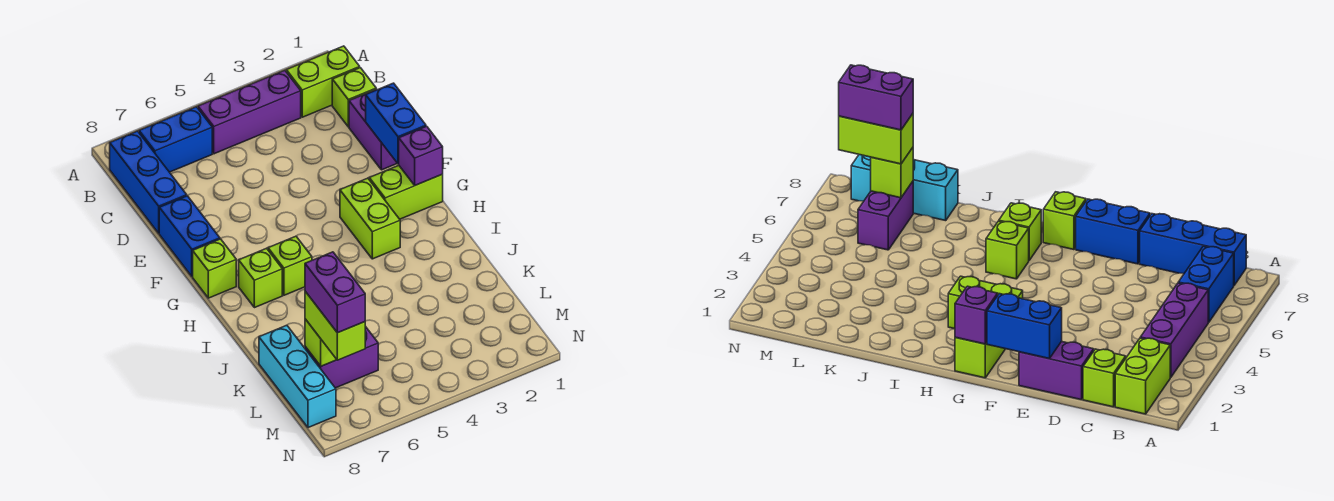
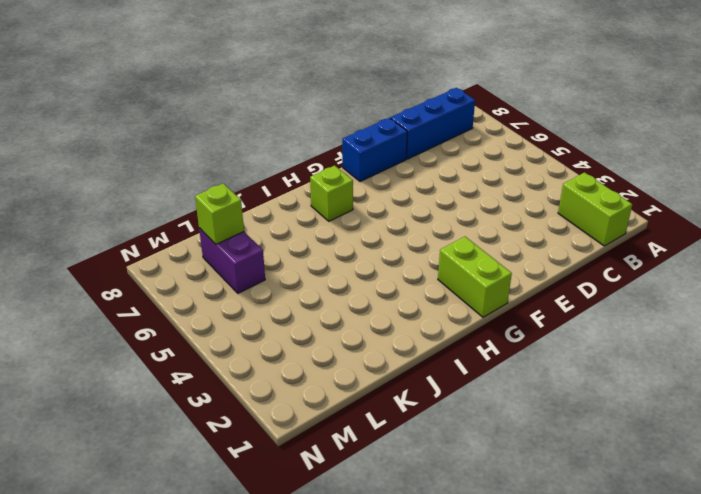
none -> purple brick B3:B5 level 1
none -> blue brick B6:B7 level 1
none -> lime brick C1 level 1

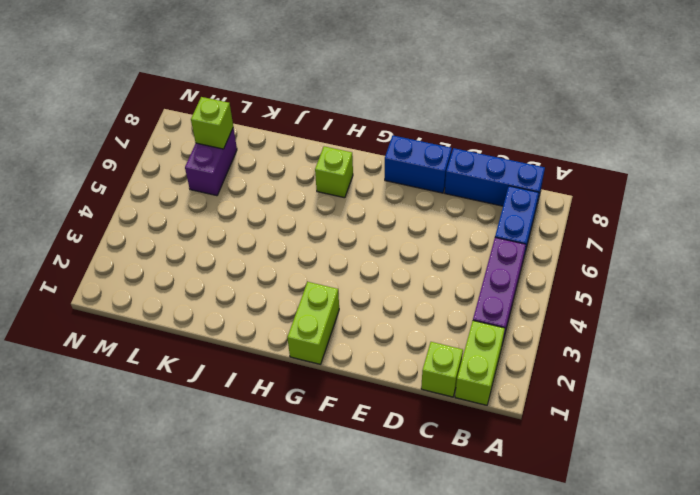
none -> purple brick D1:E1 level 1
none -> lime brick G3:H3 level 1
none -> lime brick G8 level 1

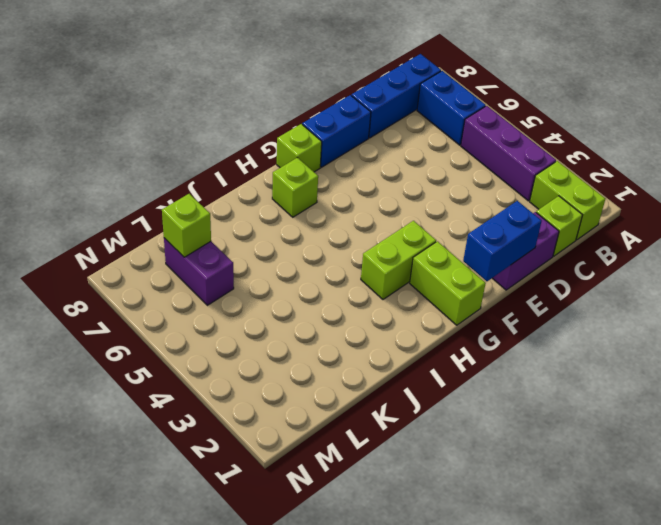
none -> lime brick H6 level 1
none -> cyan brick K8:M8 level 1
none -> purple brick G1 level 2

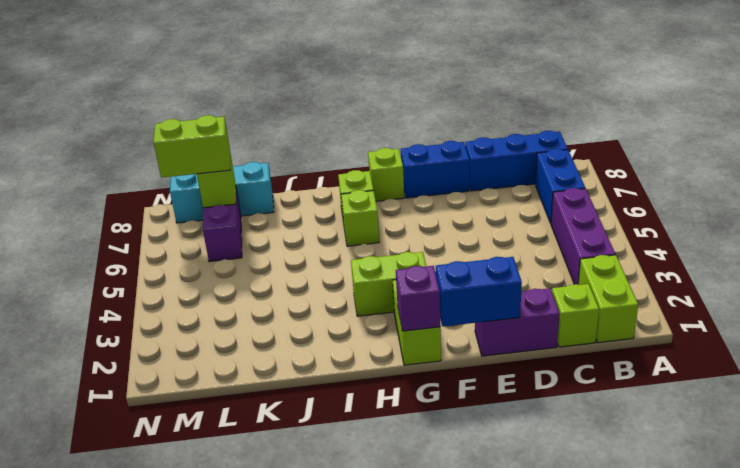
none -> purple brick L7:M7 level 4

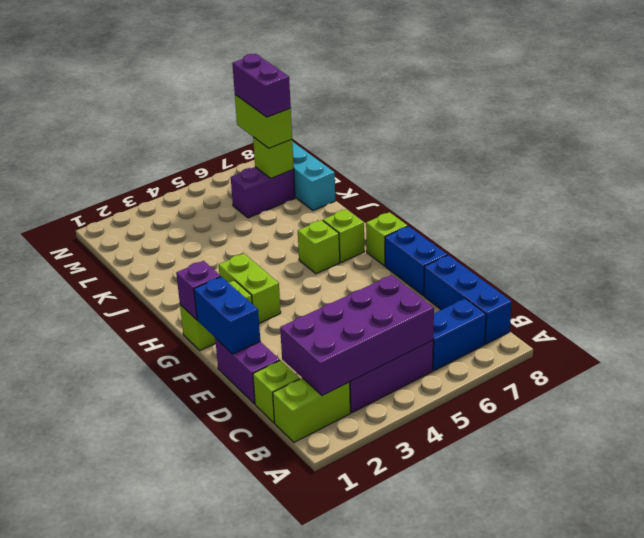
purple brick B2:C5 level 2 -> none

